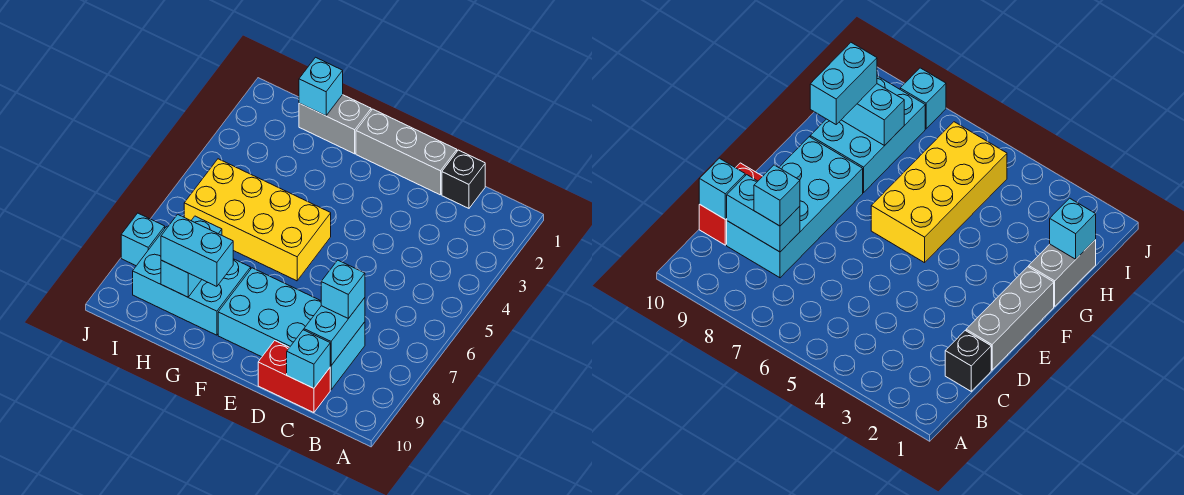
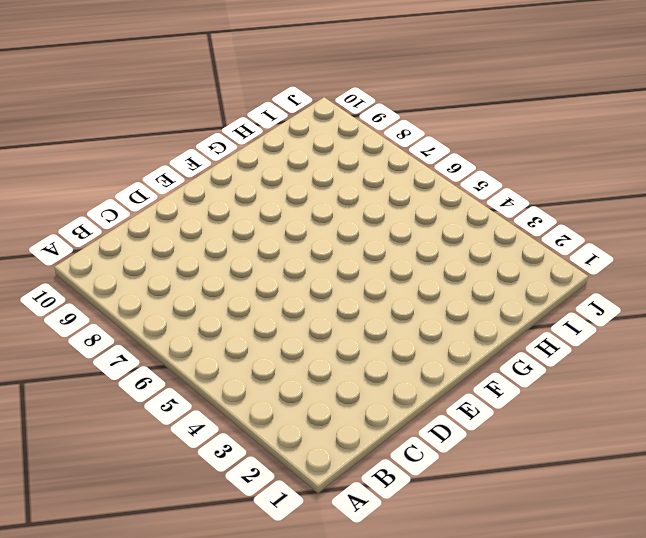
none -> black brick C1 level 1
none -> cyan brick C8:F9 level 1
none -> red brick C10:D10 level 1

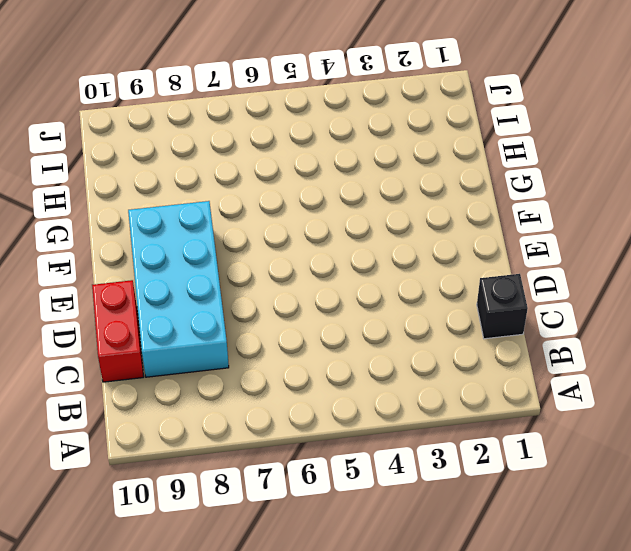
none -> grey brick D1:F1 level 1
none -> yellow brick F5:I6 level 1
none -> grey brick G1:H1 level 1

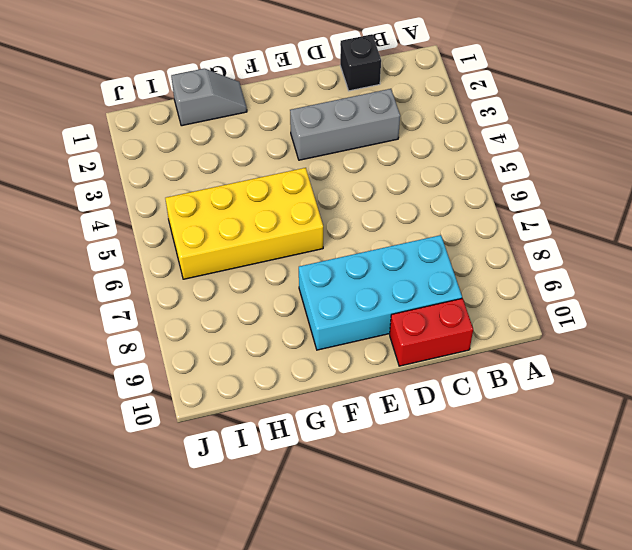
grey brick C3:E3 level 1 -> grey brick D1:F1 level 1
grey slope G1:H1 level 1 top H -> grey brick G1:H1 level 1
none -> cyan brick G8:I9 level 1
none -> cyan brick J8 level 1
none -> cyan brick C8:C9 level 2

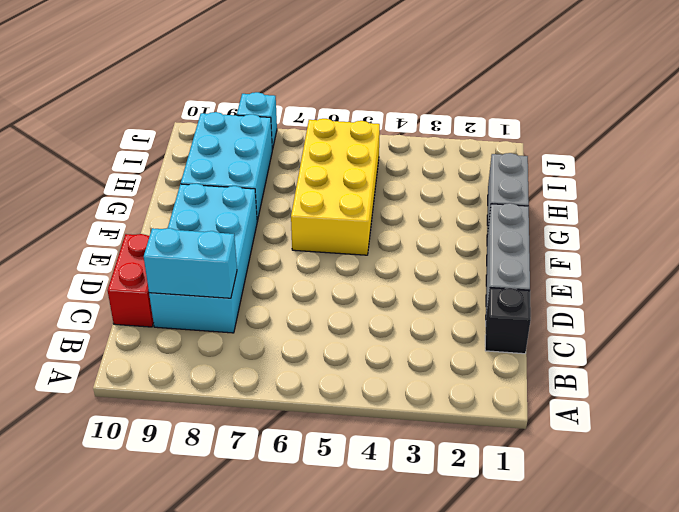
none -> cyan brick C10 level 2
none -> cyan brick H1 level 2
none -> cyan brick H8:H9 level 2

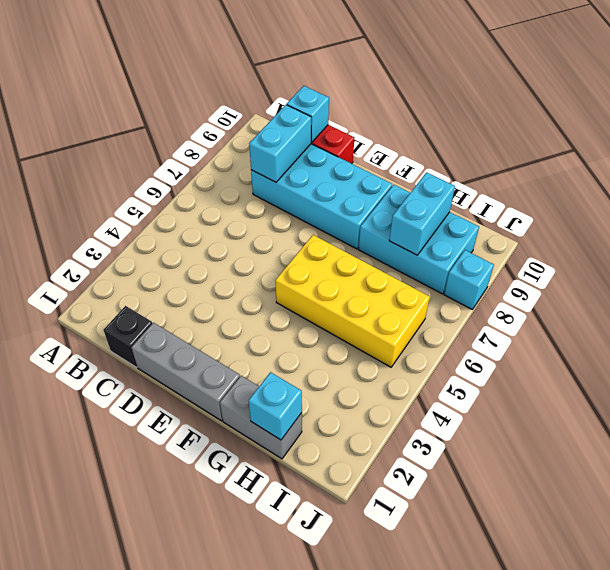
none -> cyan brick C8 level 3
none -> cyan brick G9:H9 level 3

